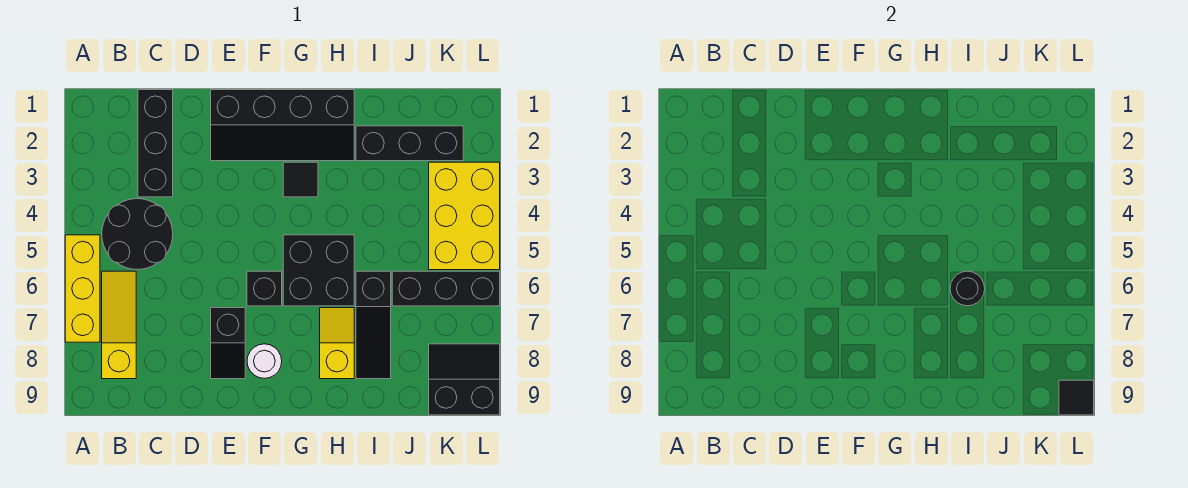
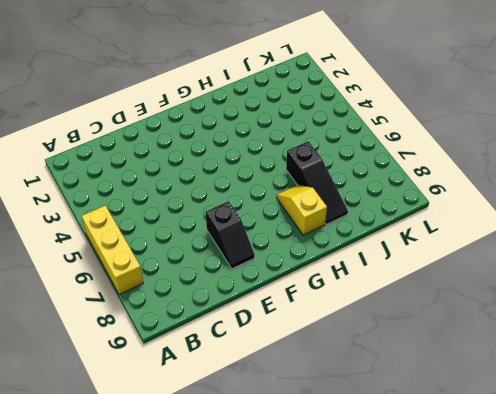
none -> black round brick B4:C5 level 1
none -> yellow slope B6:B8 level 1 top 8
none -> black brick C1:C3 level 1

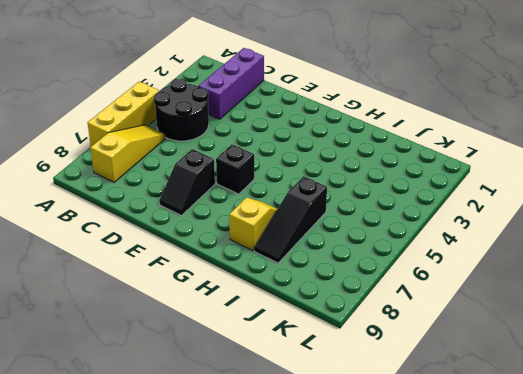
purple brick C1:C3 level 1 -> black brick C1:C3 level 1
none -> black slope E1:H2 level 1 top 1
none -> white round brick F8 level 1
none -> black tile G3 level 1

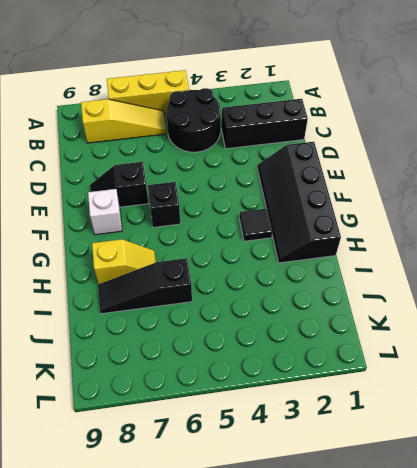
white brick F8 level 1 -> white round brick F8 level 1
none -> black brick G5:H6 level 1
none -> black brick I2:K2 level 1
none -> black brick J6:L6 level 1

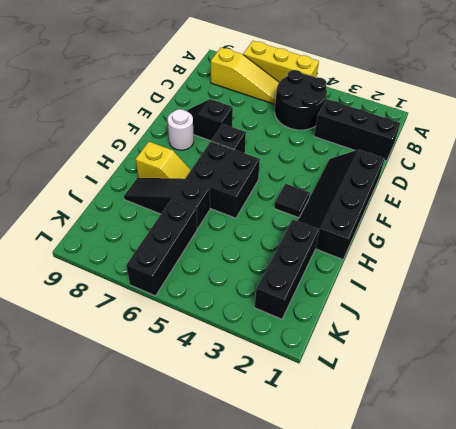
none -> yellow brick K3:L5 level 1
none -> black slope K8:L9 level 1 top 9
none -> black round brick I6 level 2

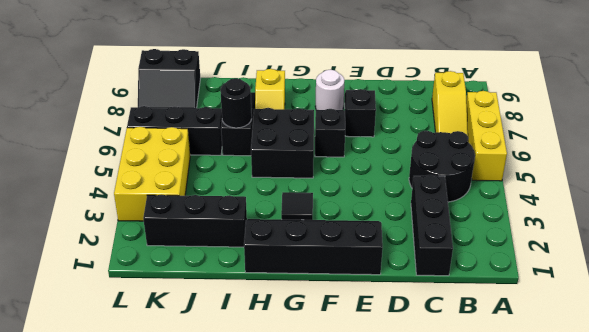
none -> black tile L9 level 2

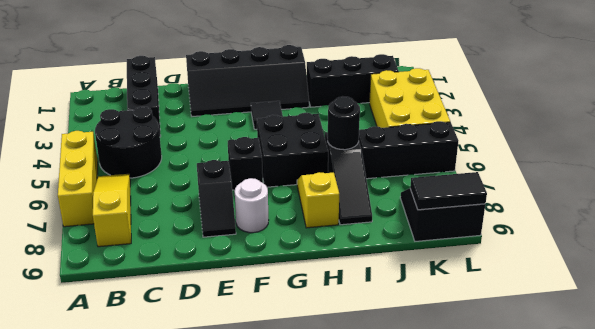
black tile K9:L9 level 2 -> black tile L9 level 2

